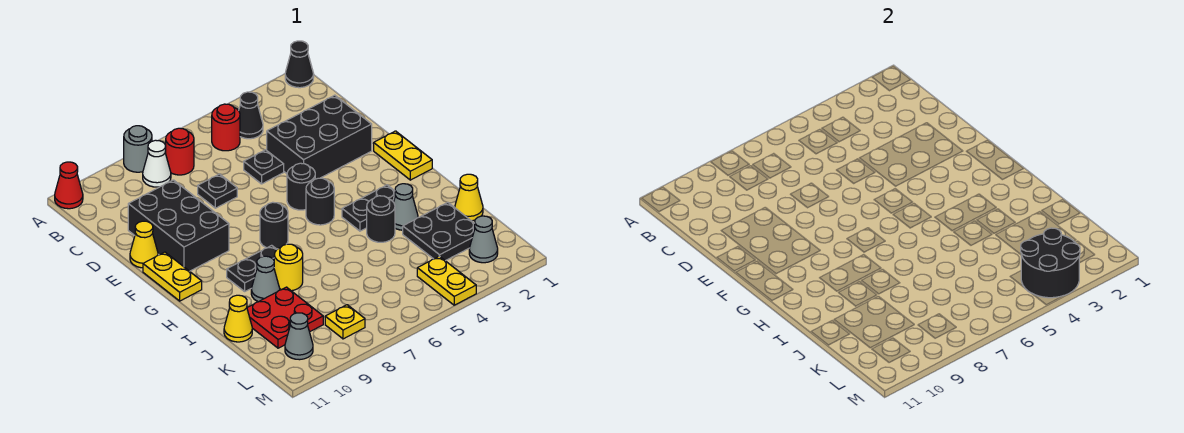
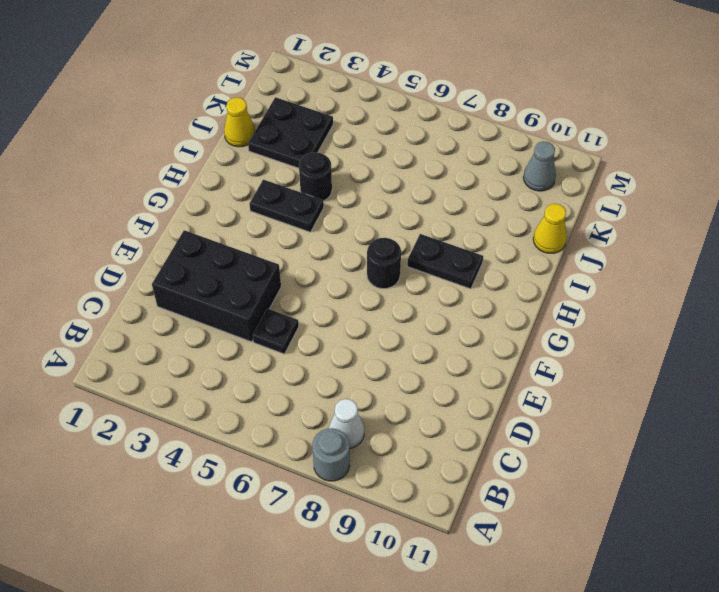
none -> black cone A1 level 1
none -> red cone A11 level 1
none -> black cone B4 level 1
none -> red round brick B5 level 1

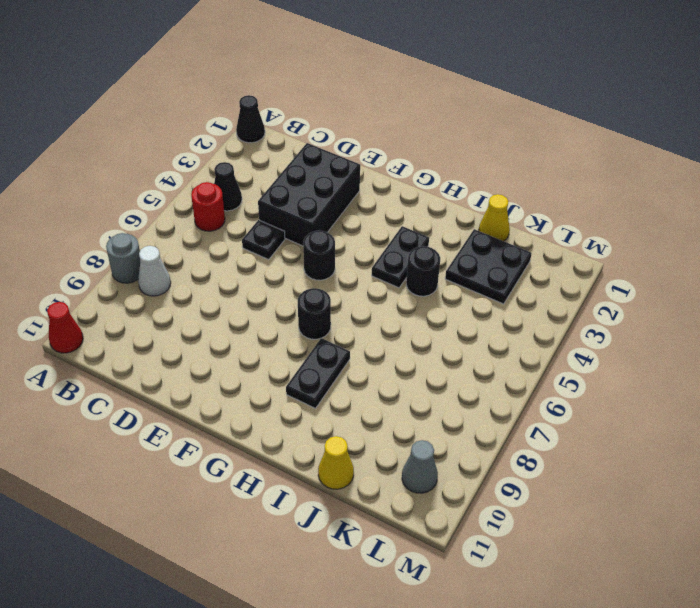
none -> red round brick B7 level 1
none -> black plate D7 level 1
none -> black brick D9:F10 level 1
none -> yellow cone E11 level 1

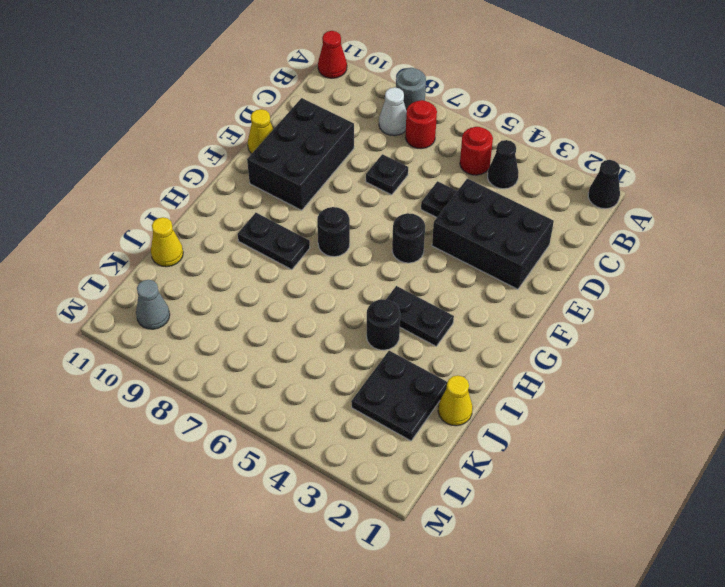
none -> yellow plate F1:G1 level 1
none -> yellow plate F11:G11 level 1
none -> black round brick G5 level 1
none -> grey cone I3 level 1

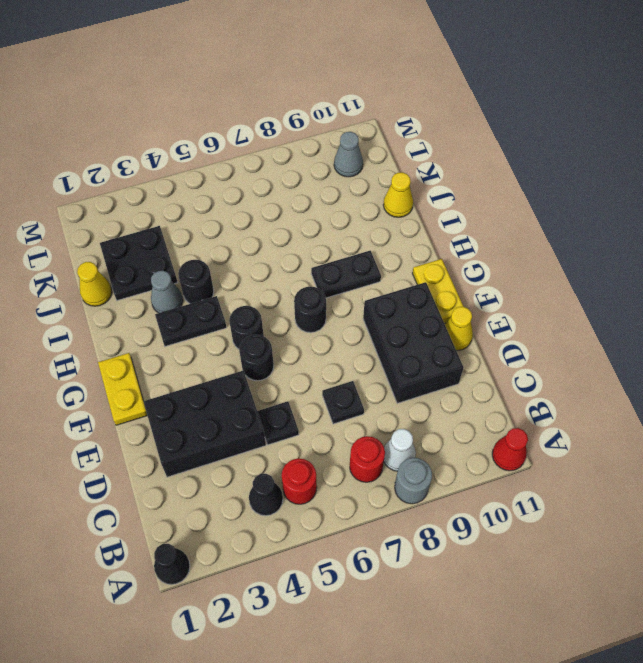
none -> yellow round brick I8 level 1
none -> grey cone I9 level 1
none -> red plate J9:K10 level 1
none -> grey cone L2 level 1

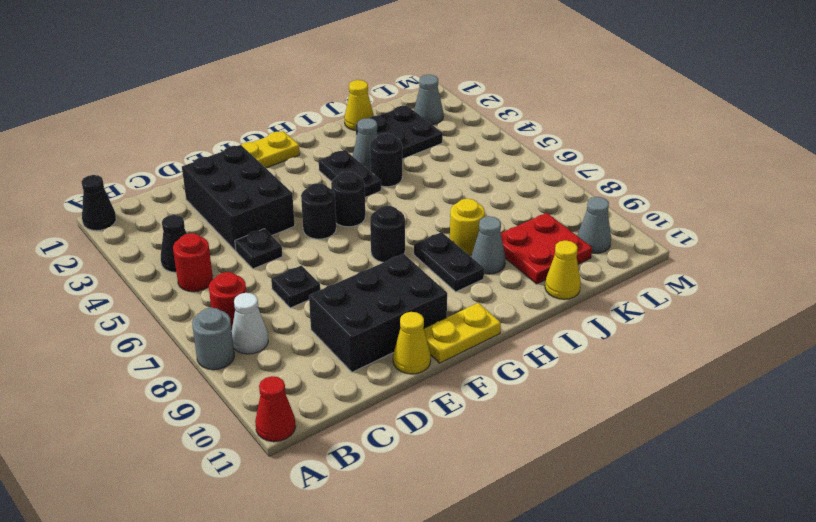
none -> yellow plate L4:M4 level 1
none -> yellow plate L8 level 1
none -> black round brick L3:M4 level 2

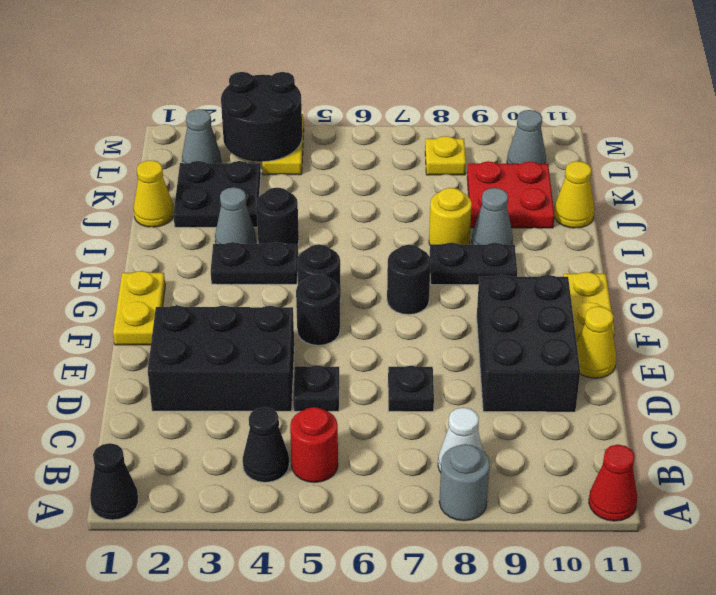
none -> red round brick B7 level 1

